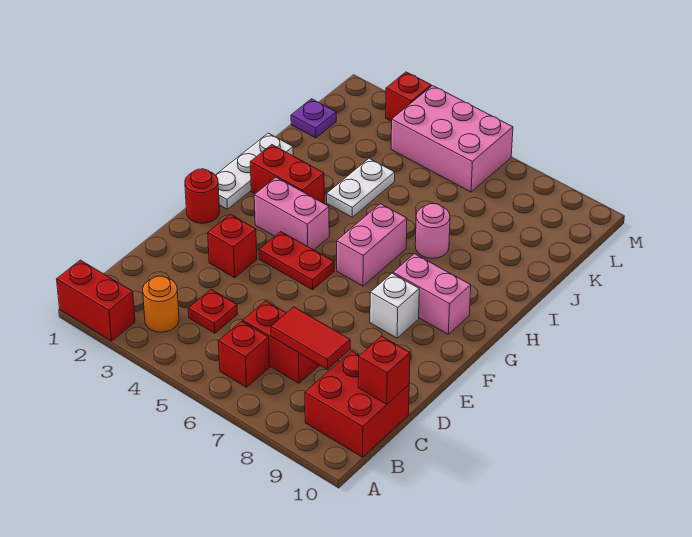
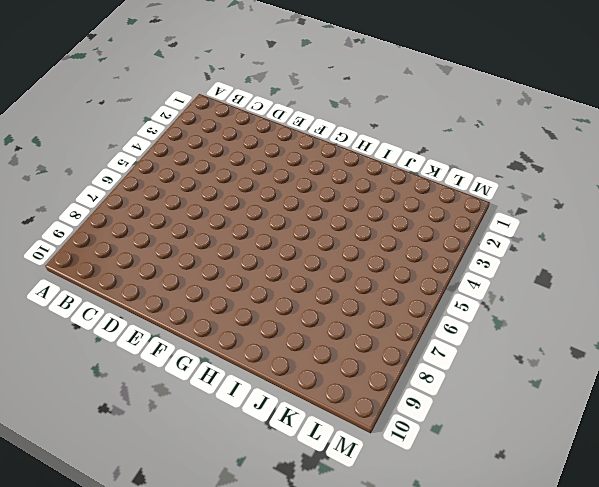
none -> red brick A1:A2 level 1
none -> orange round brick B3 level 1
none -> red brick B6 level 1

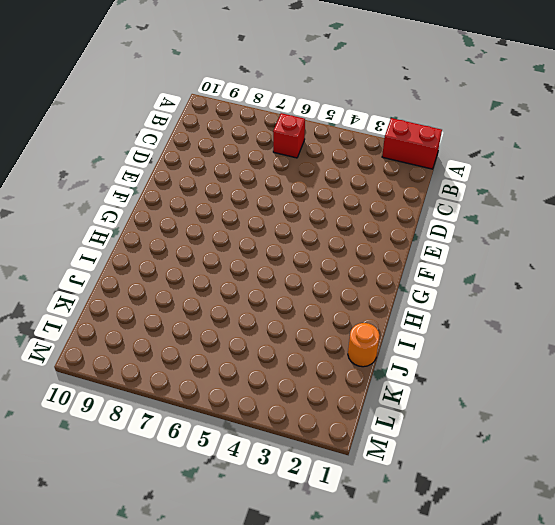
orange round brick J1 level 1 -> orange round brick B3 level 1
none -> red brick B9:C10 level 1
none -> red plate C4 level 1
none -> red brick C6:C7 level 1

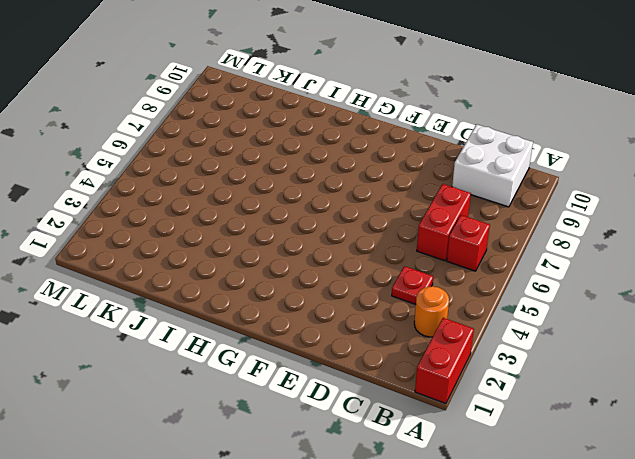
white brick B9:C10 level 1 -> red brick B9:C10 level 1
none -> red brick E3 level 1
none -> red round brick F1 level 1
none -> red plate F4:F5 level 1

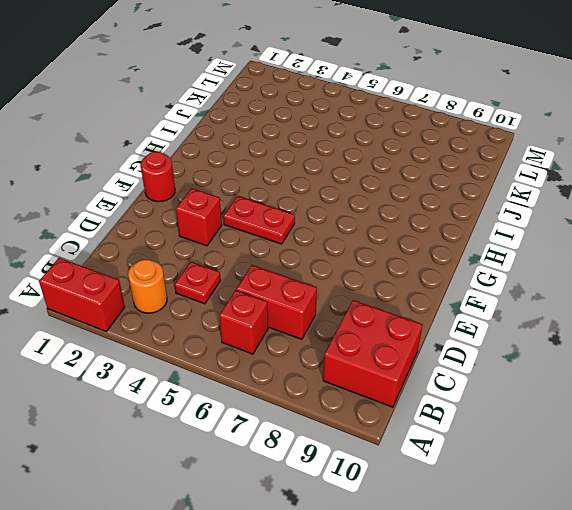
none -> white brick F8 level 1
none -> white plate G1:I1 level 1
none -> pink brick G3:G4 level 1

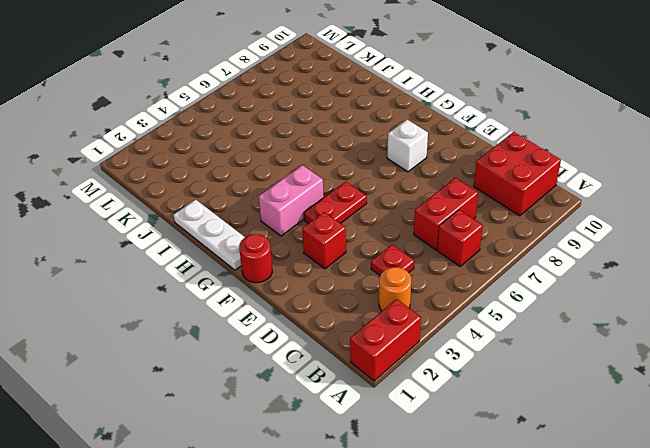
none -> pink brick G6:H6 level 1
none -> pink brick G8:G9 level 1
none -> red brick H2:H3 level 1

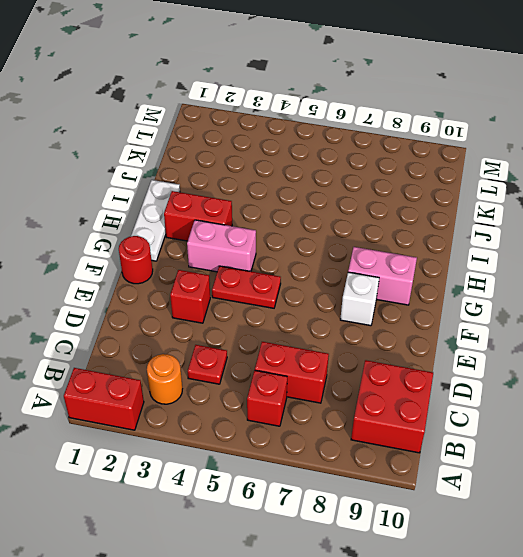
none -> pink brick G6:H6 level 1
none -> white plate I4:J4 level 1
none -> pink round brick I7 level 1

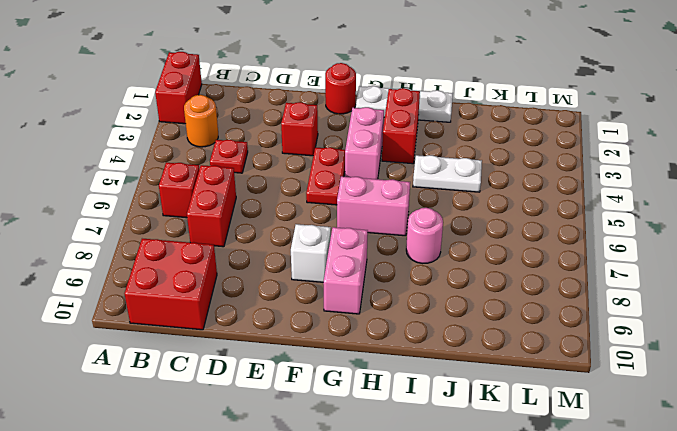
none -> purple plate K1 level 1
none -> pink brick L4:M6 level 1
none -> red brick M3 level 1

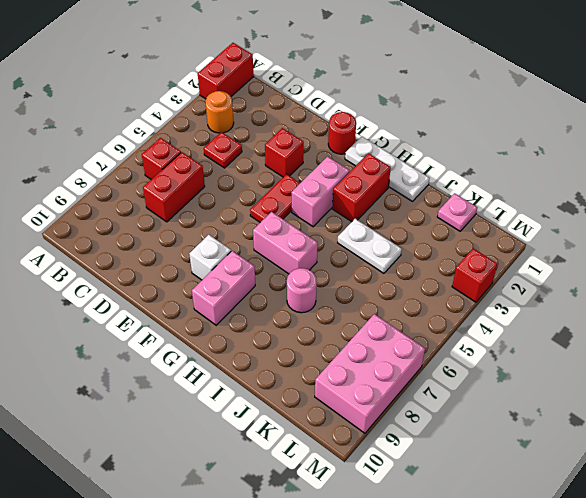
pink plate K1 level 1 -> purple plate K1 level 1
pink brick L7:M9 level 1 -> pink brick L4:M6 level 1
none -> red brick B9:C10 level 1
none -> red tile C7:C8 level 2
none -> red brick C10 level 2

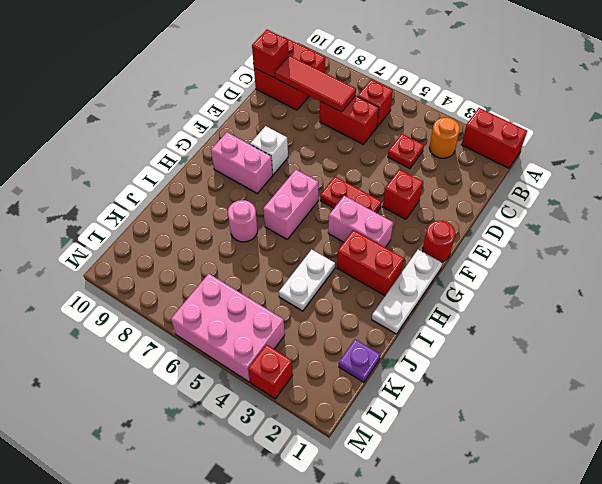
red tile C7:C9 level 2 -> red tile C7:C8 level 2

